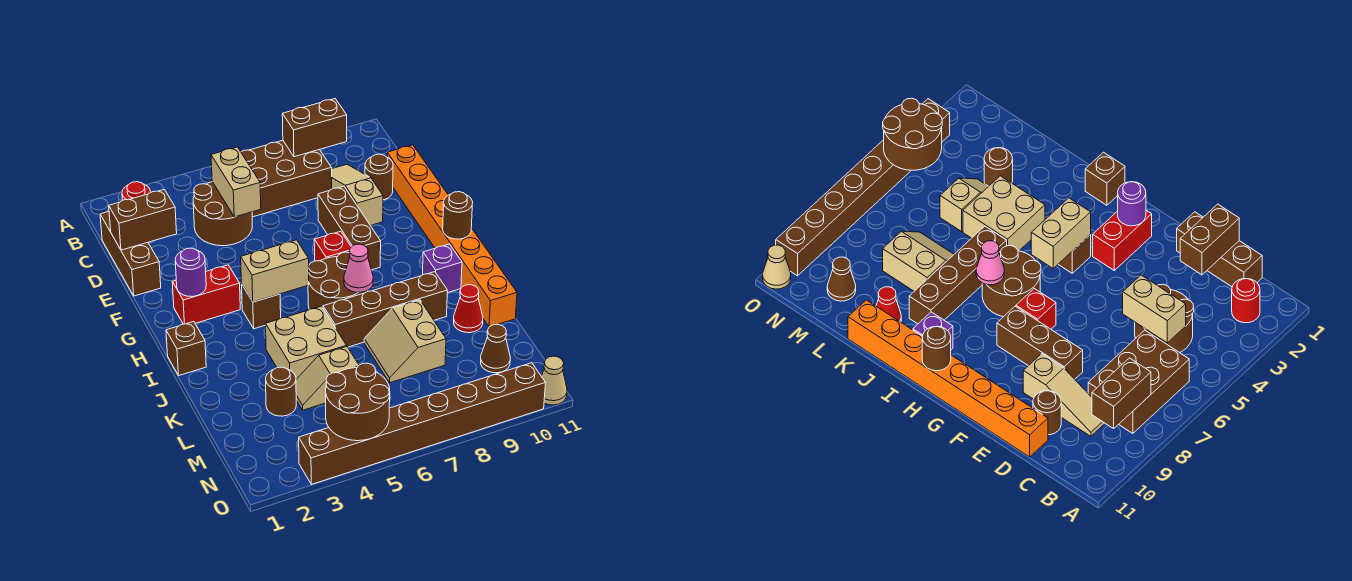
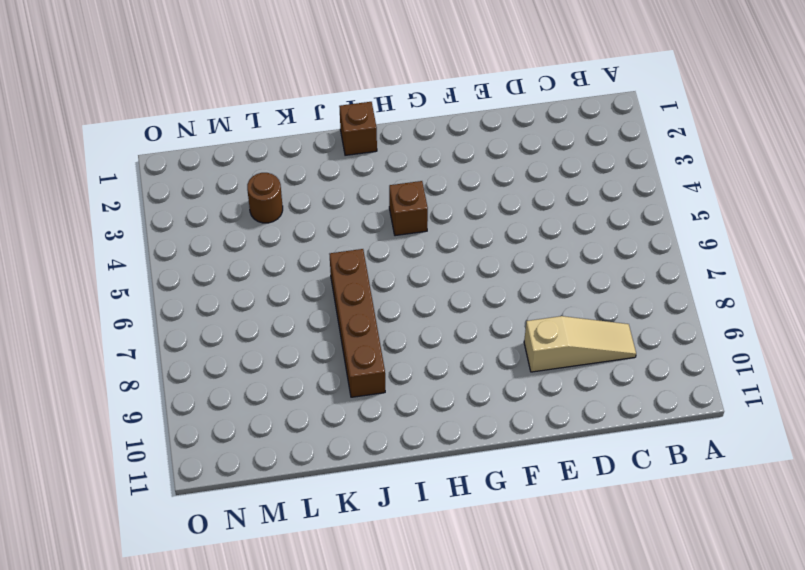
none -> red round brick B2 level 1
none -> brown brick B6:C8 level 1
none -> brown brick C1:E1 level 1
none -> brown round brick C4:D5 level 1

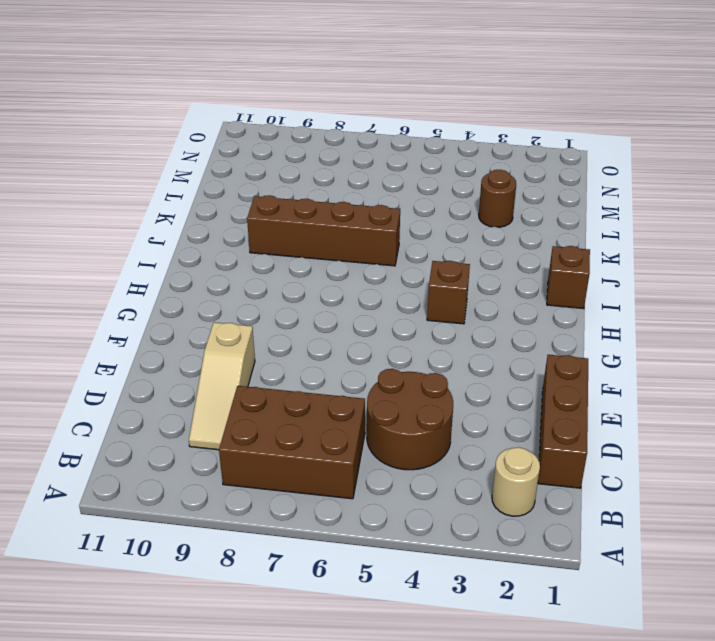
tan round brick B2 level 1 -> red round brick B2 level 1
none -> brown round brick D10 level 1
none -> orange brick D11:K11 level 1
none -> brown brick E8:G8 level 1
none -> red brick G2:G3 level 1

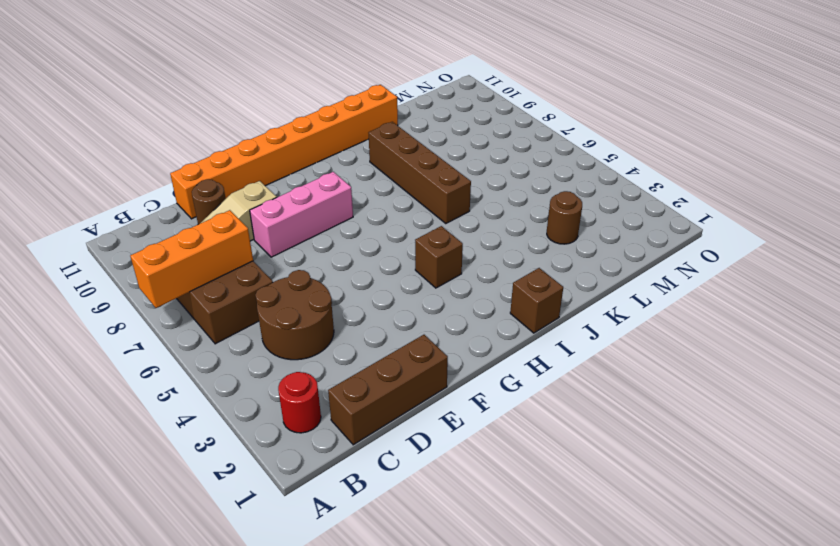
orange brick A7:C7 level 2 -> none
pink brick E8:G8 level 1 -> brown brick E8:G8 level 1
none -> red brick G2:G3 level 1
none -> red brick G7 level 1
none -> brown round brick H6:I7 level 1
none -> purple brick I10 level 1

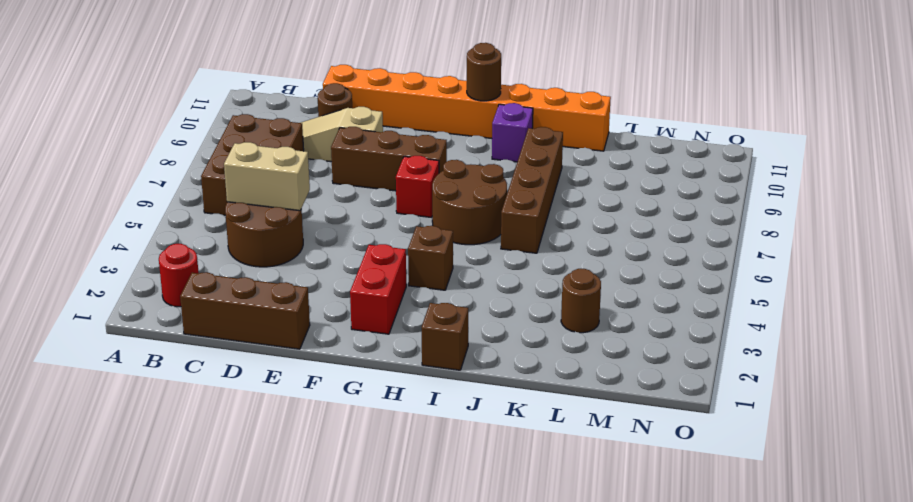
none -> tan brick J4:K5 level 1
none -> tan slope K7:L8 level 1 top 8
none -> red cone K10 level 1
none -> tan slope L4:L5 level 1 top 5

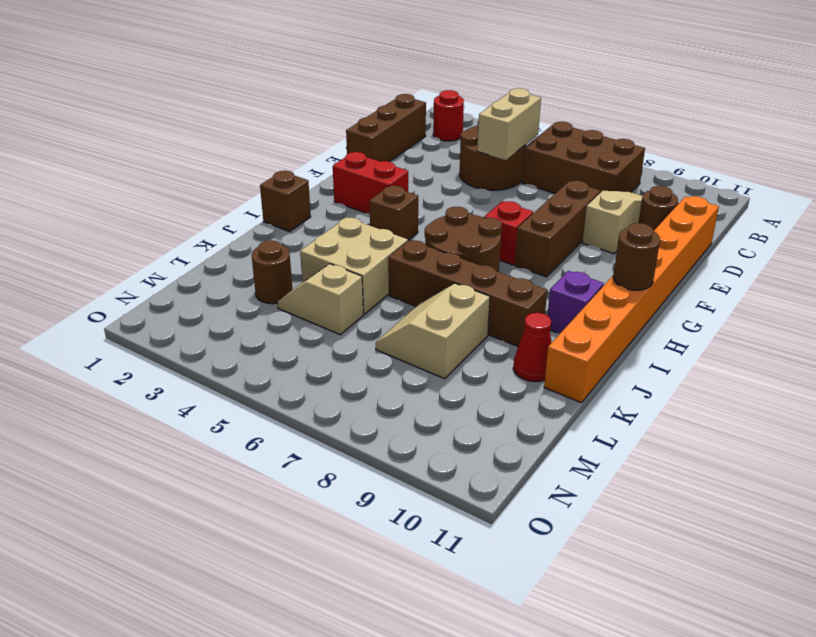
none -> brown cone M10 level 1
none -> brown brick O3:O10 level 1
none -> tan cone O11 level 1
none -> brown brick B8:B9 level 2

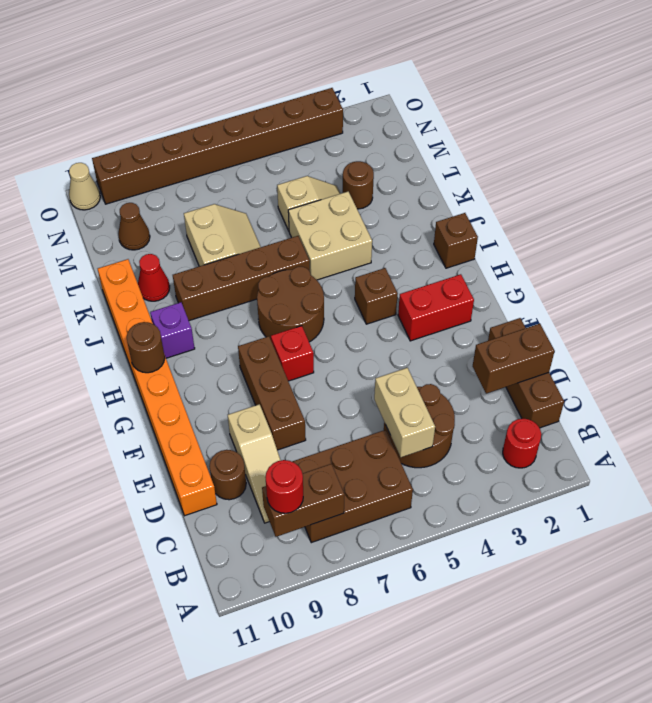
red round brick B9 level 3 -> none
none -> purple round brick G2 level 2
none -> tan brick H4:H5 level 2
none -> pink cone I7 level 2
none -> brown round brick N4:O5 level 2

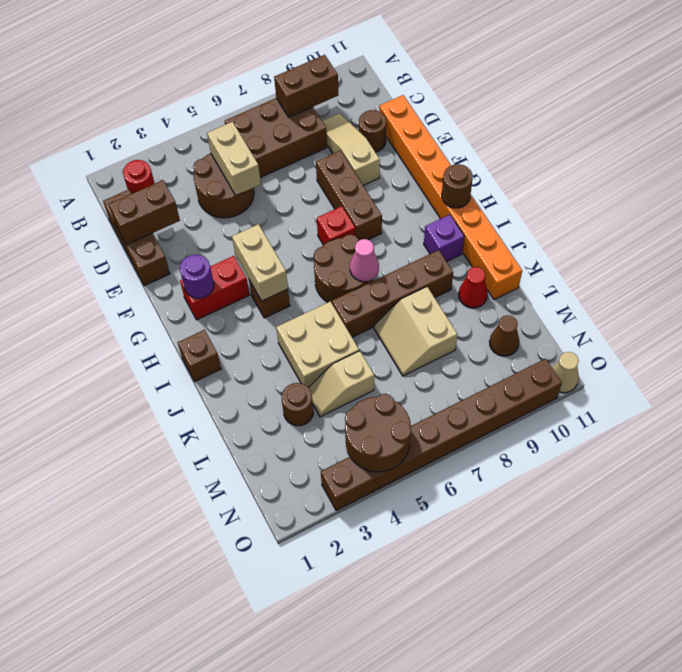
tan brick G4:H4 level 2 -> tan brick H4:H5 level 2

